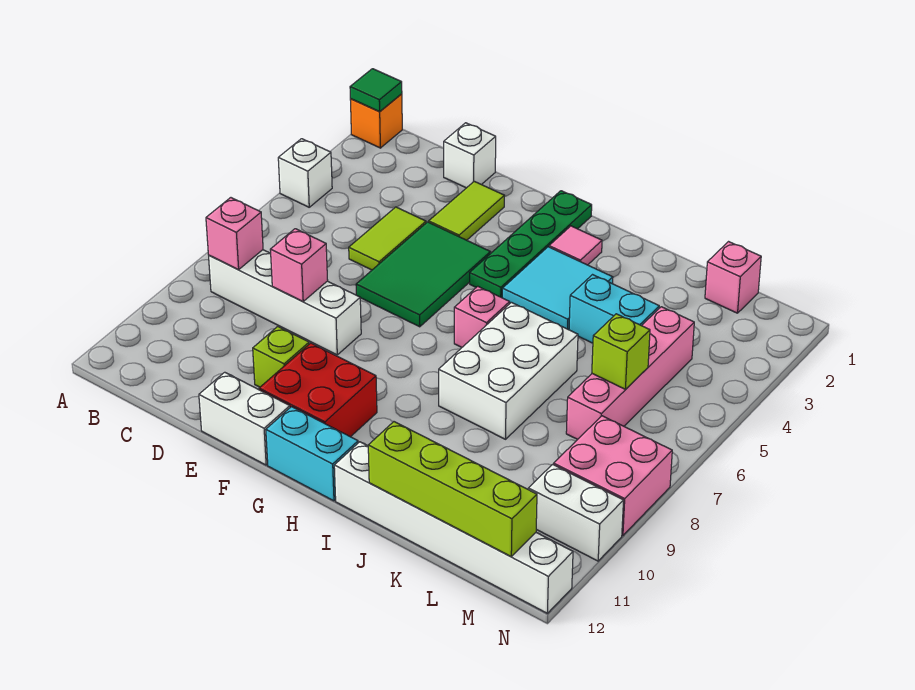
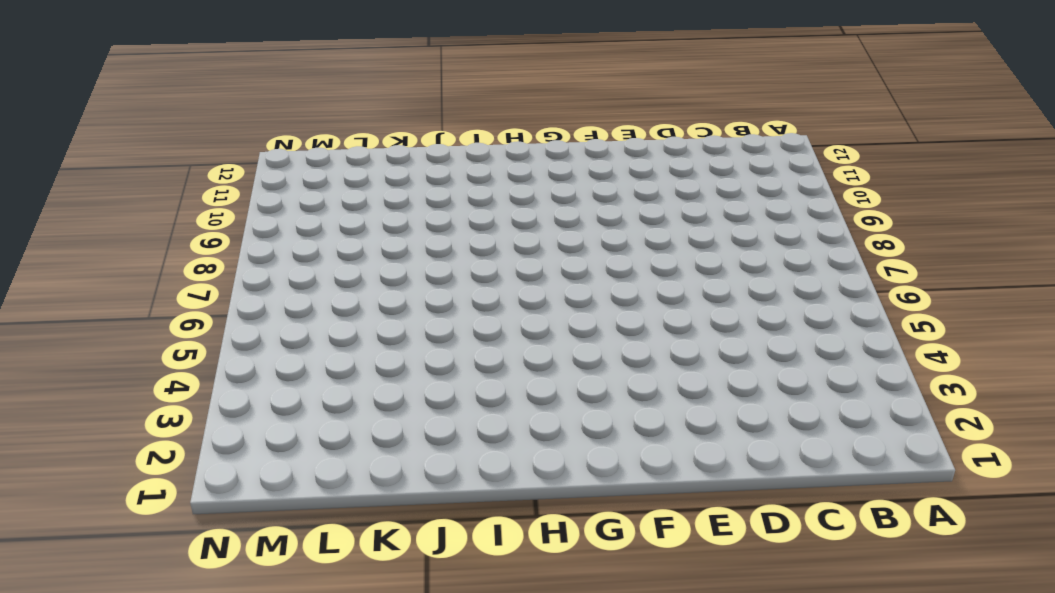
none -> orange brick A1 level 1
none -> white brick A4 level 1
none -> white brick B8:E8 level 1

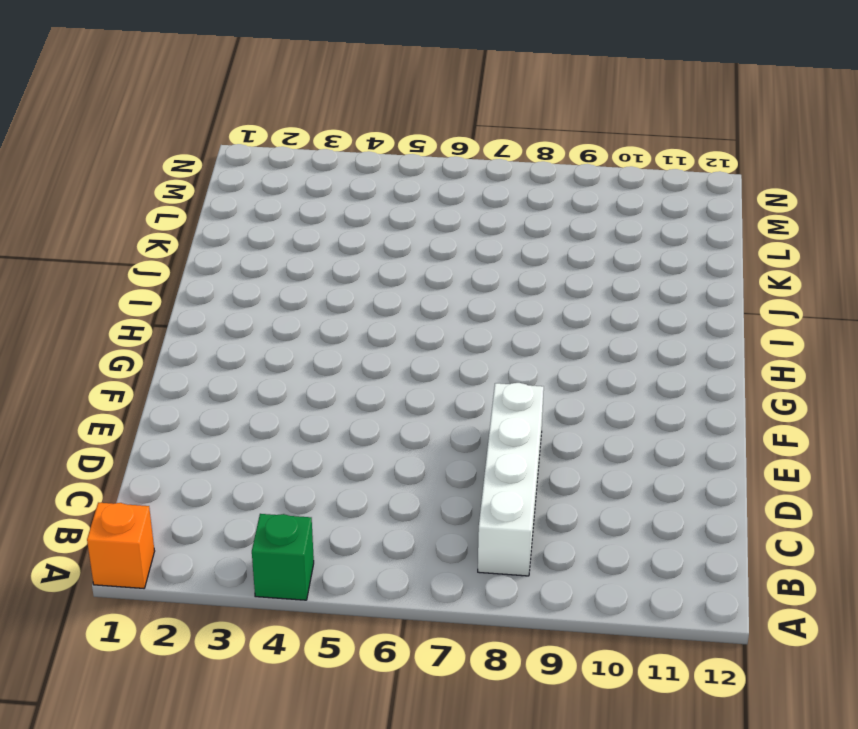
green brick A4 level 1 -> white brick A4 level 1
none -> white brick D1 level 1
none -> lime tile D4:D5 level 1
none -> lime tile E2:E3 level 1

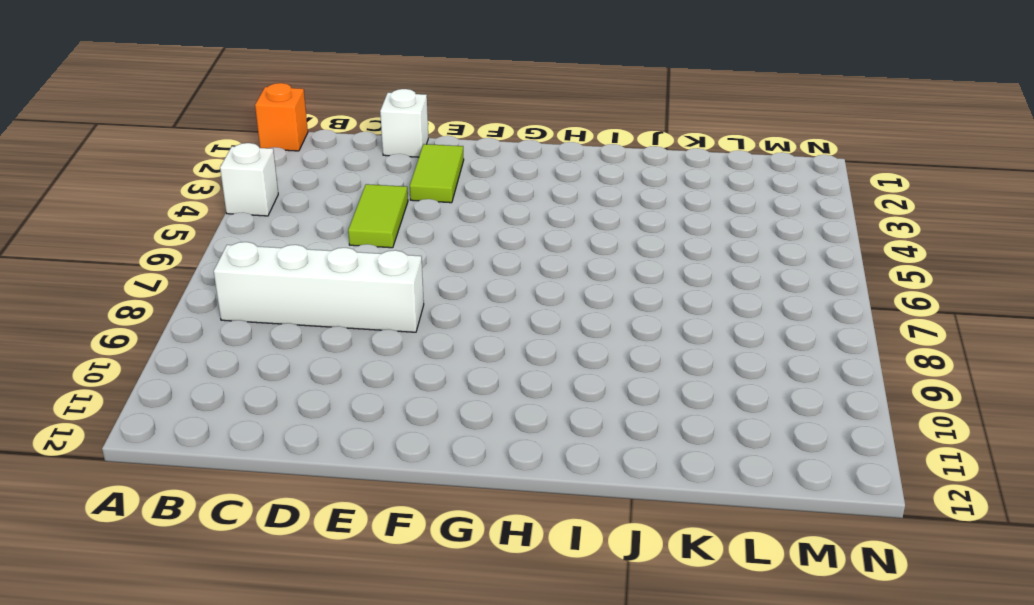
none -> green tile E4:F6 level 1
none -> lime brick E10 level 1
none -> white brick E12:F12 level 1

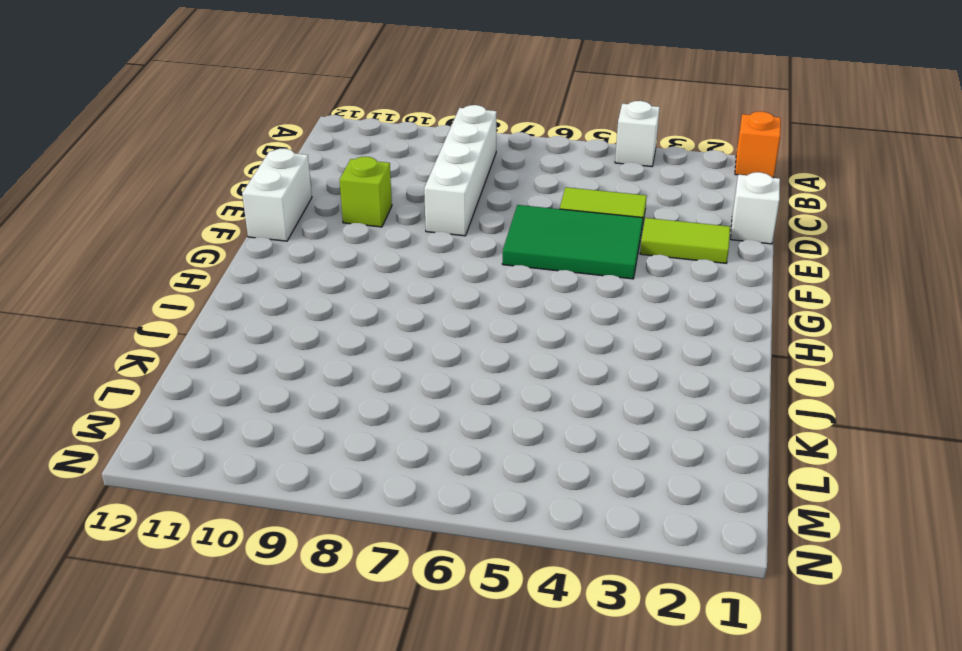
none -> red brick F10:G11 level 1
none -> green plate G1:G4 level 1
none -> cyan brick G12:H12 level 1

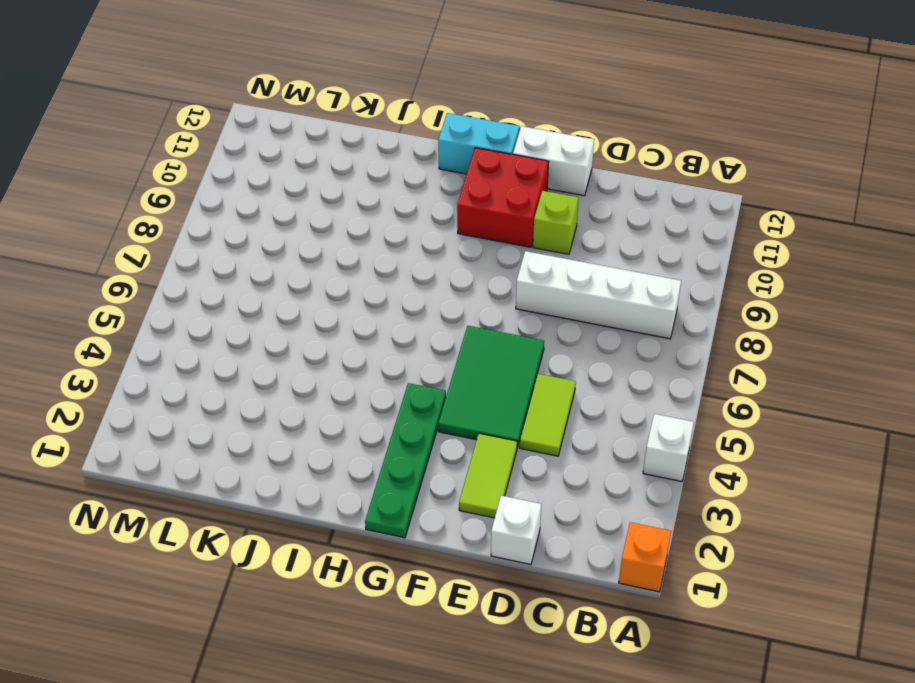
none -> pink tile H2 level 1
none -> cyan tile H3:I4 level 1
none -> pink brick H6 level 1

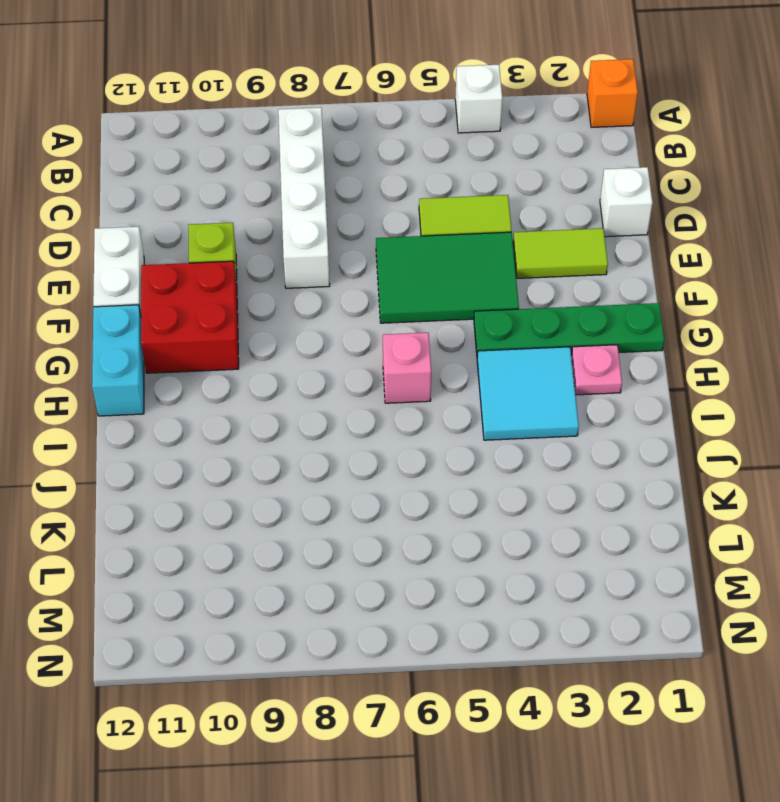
pink plate H2 level 1 -> pink tile H2 level 1
none -> white brick I6:J8 level 1
none -> white brick I12:N12 level 1
none -> cyan brick J4:K4 level 1

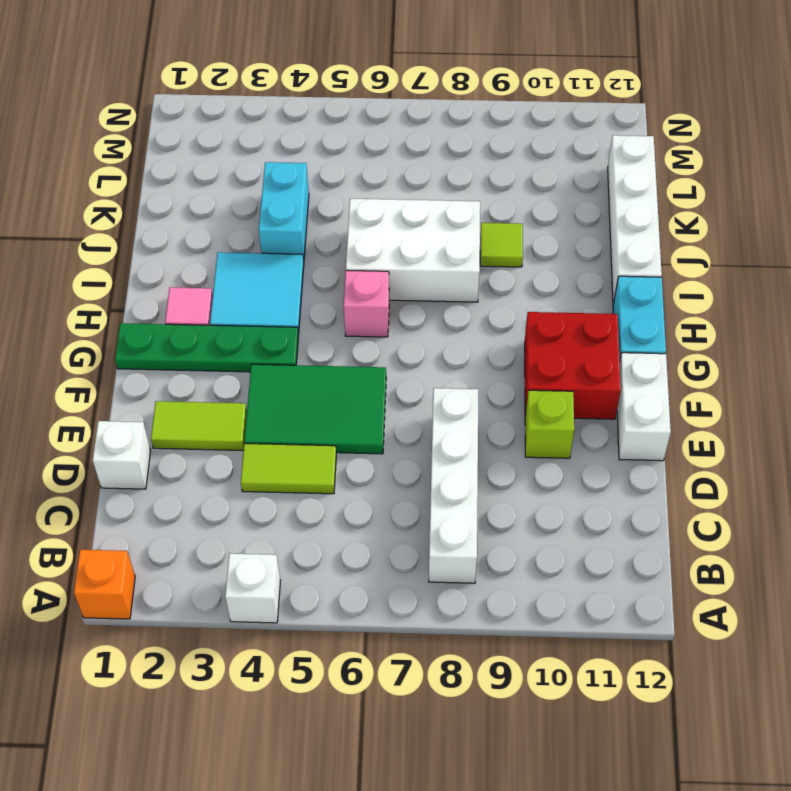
white brick I12:L12 level 1 -> white brick I12:N12 level 1
lime tile J9 level 1 -> none
none -> pink brick L1 level 1
none -> pink brick L4:L7 level 1
none -> pink brick M8:N9 level 1

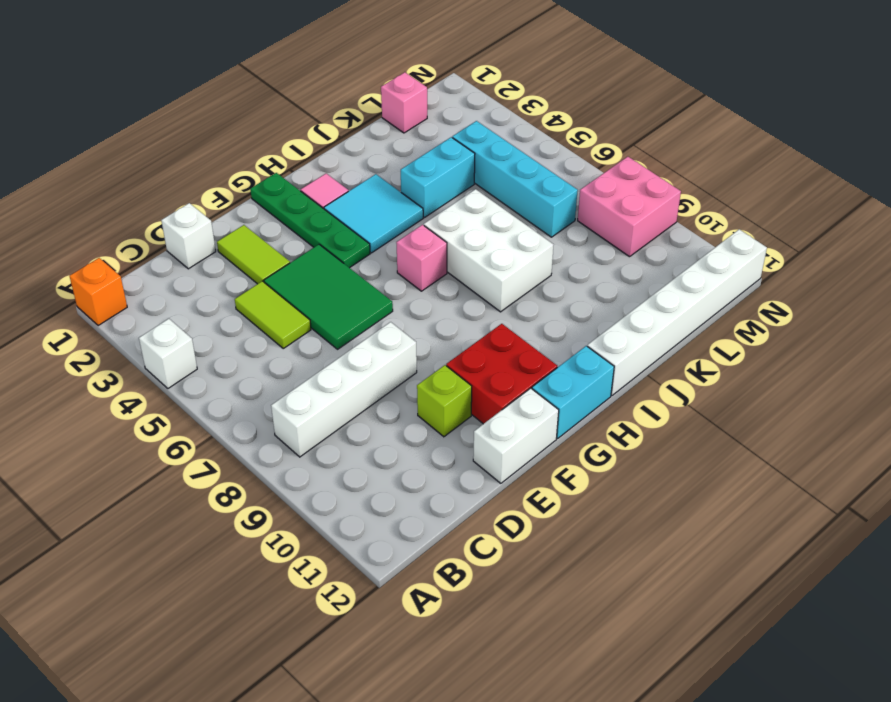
cyan brick L4:L7 level 1 -> pink brick L4:L7 level 1
none -> white brick M10:N10 level 1
none -> green tile A1 level 2
none -> pink brick B8 level 2

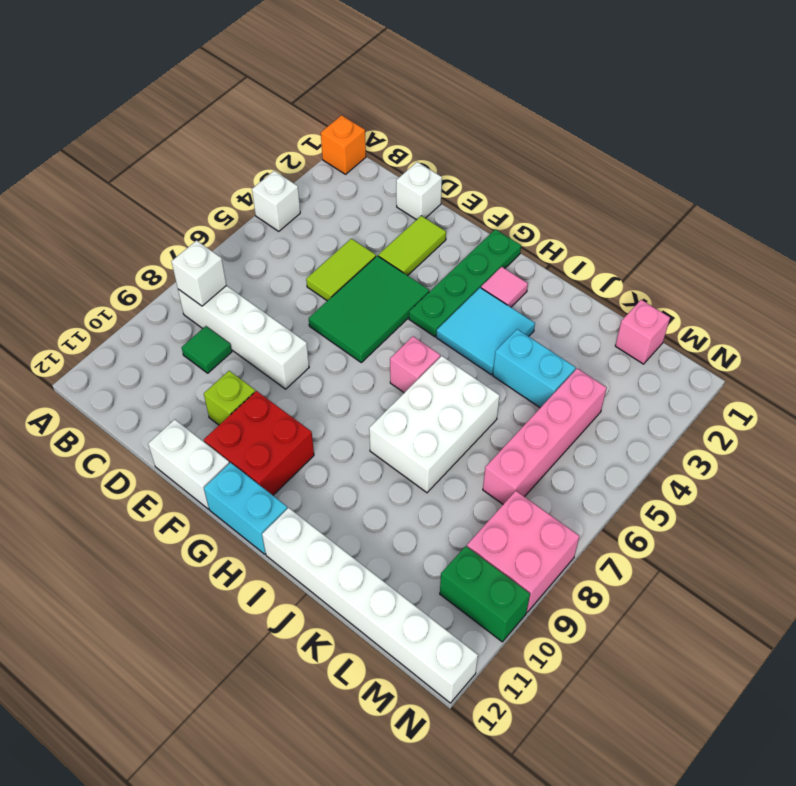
white brick B8 level 2 -> pink brick B8 level 2
green tile C9 level 1 -> green tile A1 level 2
green brick M10:N10 level 1 -> white brick M10:N10 level 1
none -> pink brick D8 level 2
none -> lime brick J12:M12 level 2
none -> lime brick L6 level 2

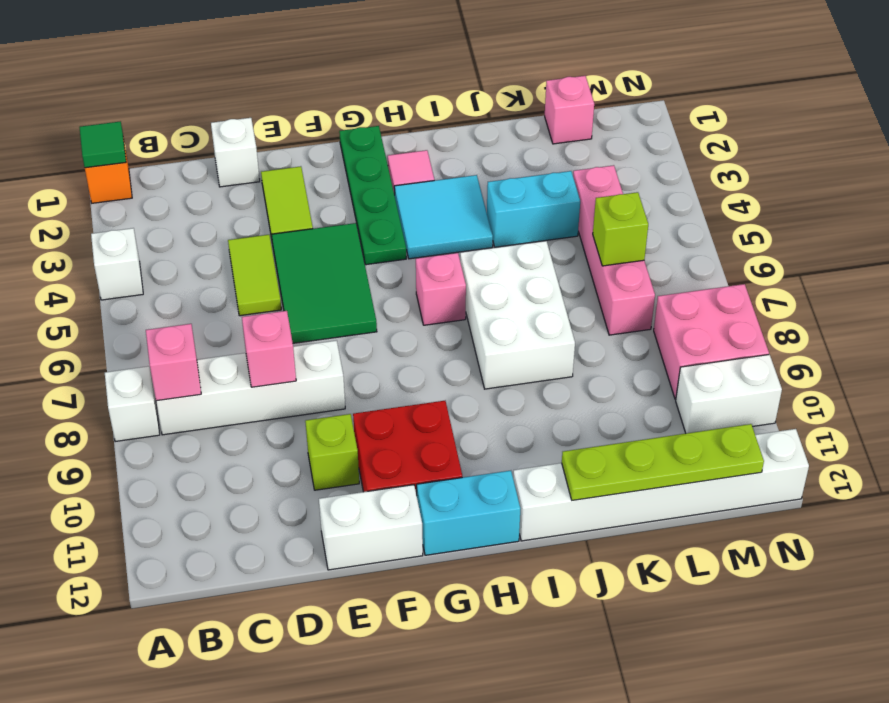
white brick A8 level 1 -> none
lime plate J12:M12 level 2 -> lime brick J12:M12 level 2

